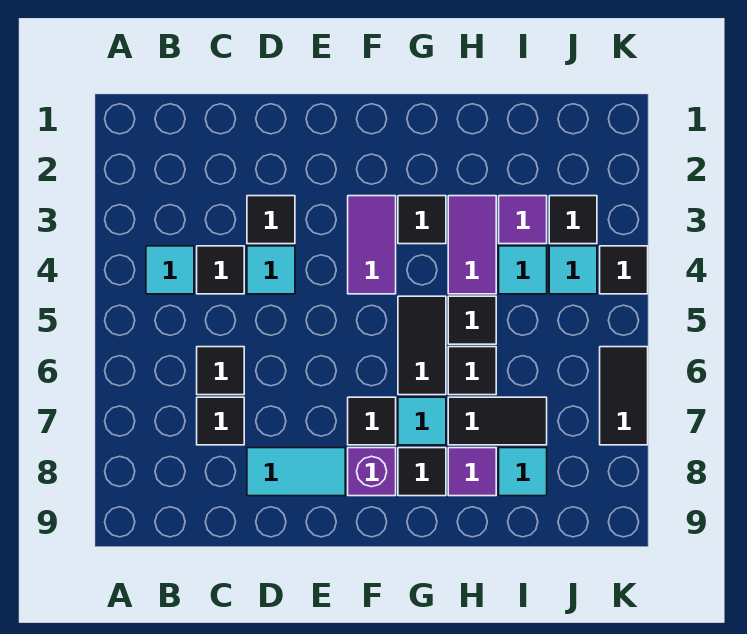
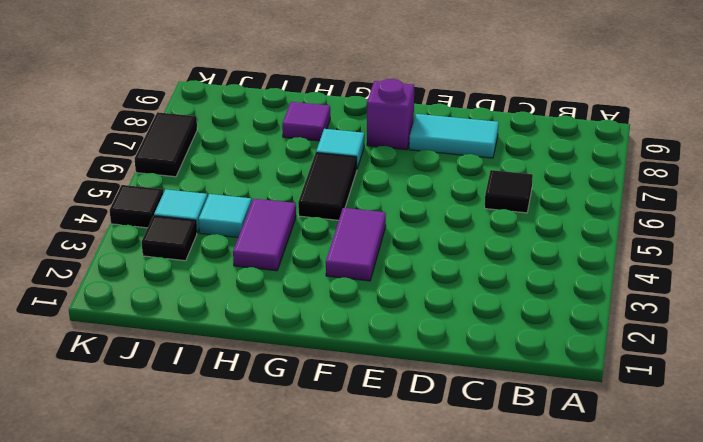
none -> cyan tile B4 level 1
none -> black tile C4 level 1
none -> black tile C7 level 1

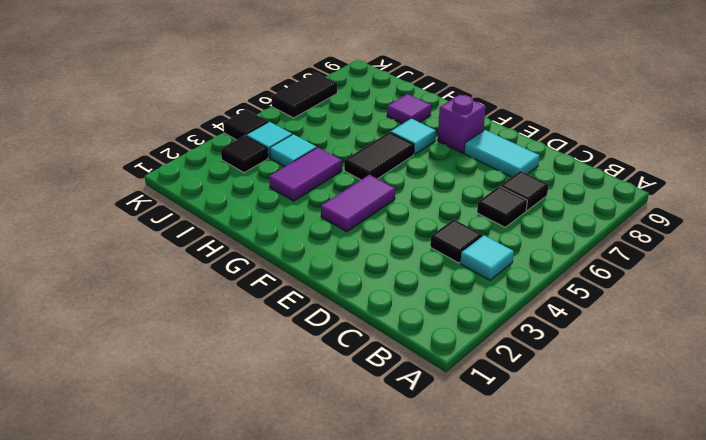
none -> black tile D3 level 1
none -> cyan tile D4 level 1
none -> black tile F7 level 1

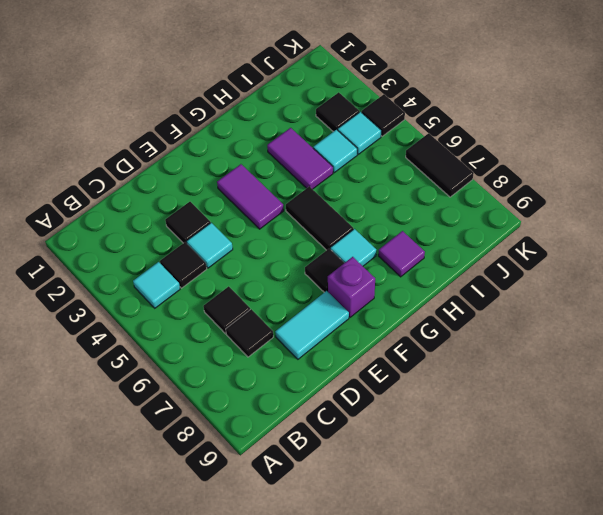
none -> black tile G3 level 1
none -> black tile G8 level 1
none -> black tile H5 level 1

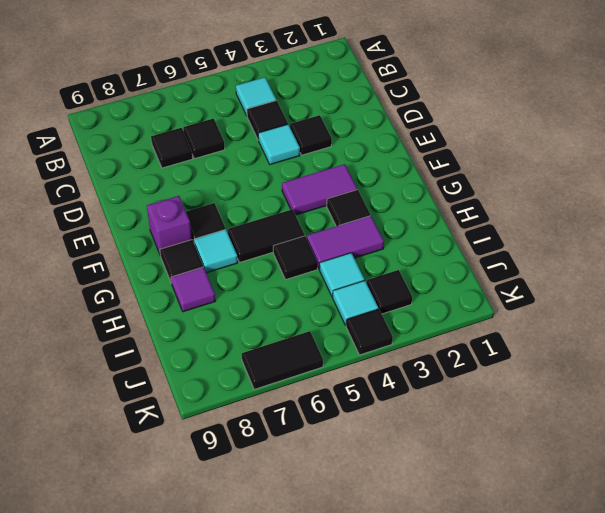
none -> cyan tile D8:E8 level 1
none -> black tile H6 level 1
none -> black tile H7:I7 level 1

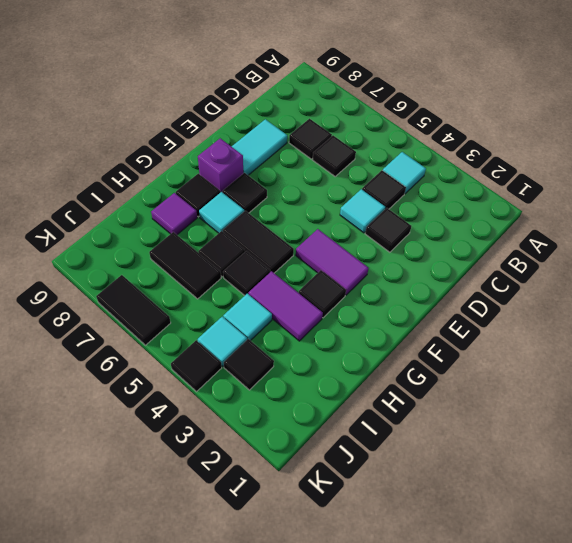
black tile I6:I7 level 1 -> black tile H7:I7 level 1
none -> purple tile I3 level 1
none -> cyan tile I8 level 1

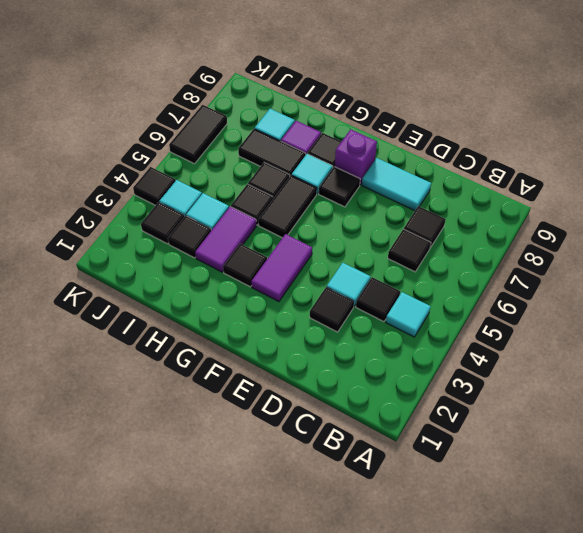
black tile I3 level 1 -> purple tile I3 level 1

